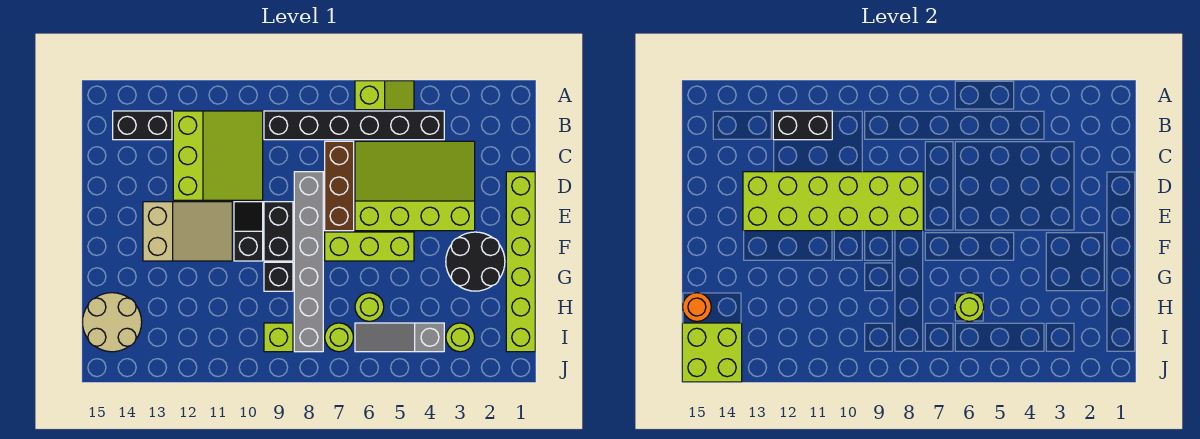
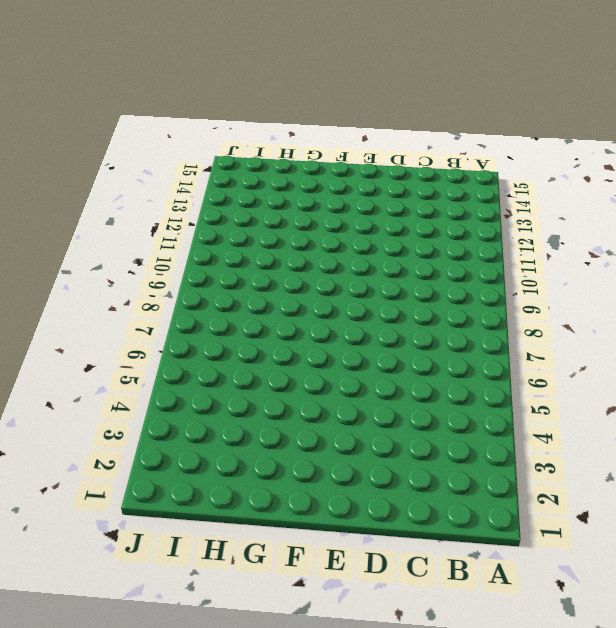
none -> lime slope A5:A6 level 1 top 6
none -> black brick B4:B9 level 1
none -> lime slope B10:D12 level 1 top 12

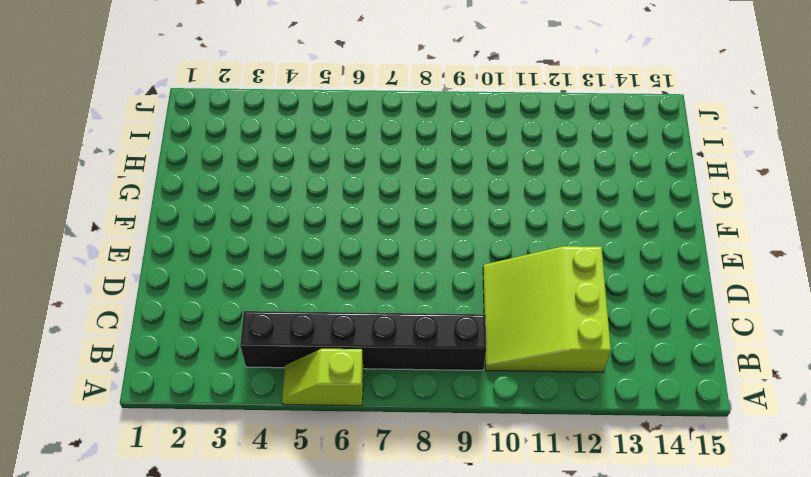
none -> black brick B13:B14 level 1
none -> lime slope C3:E6 level 1 top E
none -> brown brick C7:E7 level 1

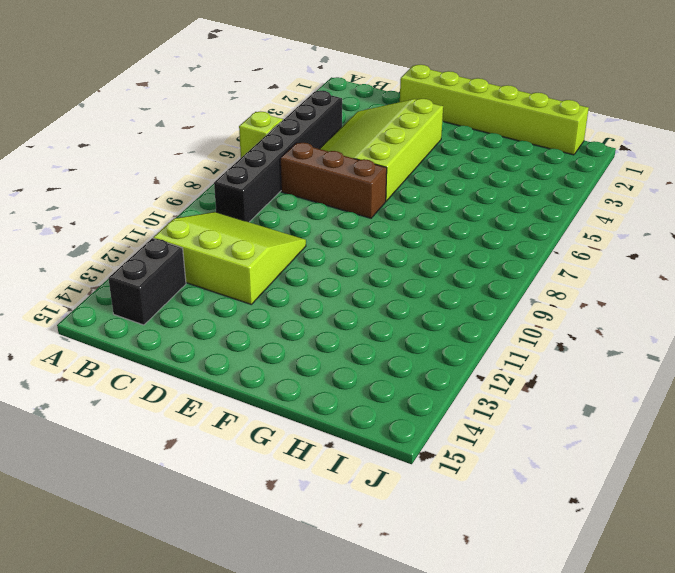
none -> grey brick D8:I8 level 1
none -> black brick E9:F9 level 1
none -> black slope E10:F10 level 1 top F

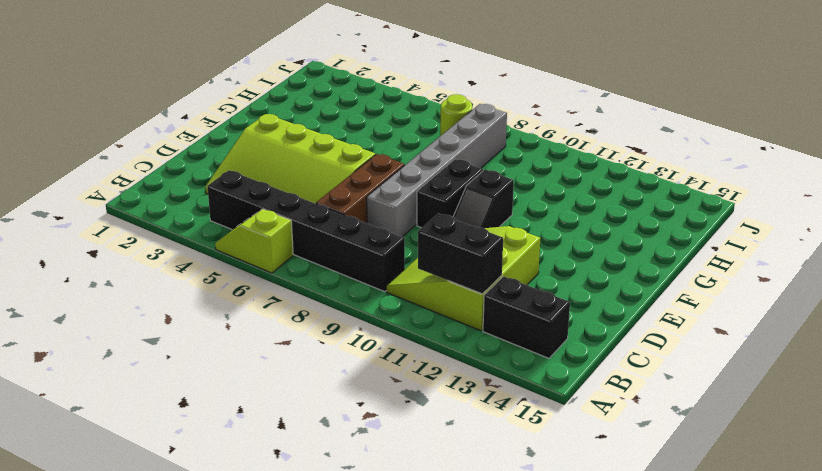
none -> lime brick D1:I1 level 1
none -> tan slope E11:F13 level 1 top 13
none -> black round brick F2:G3 level 1

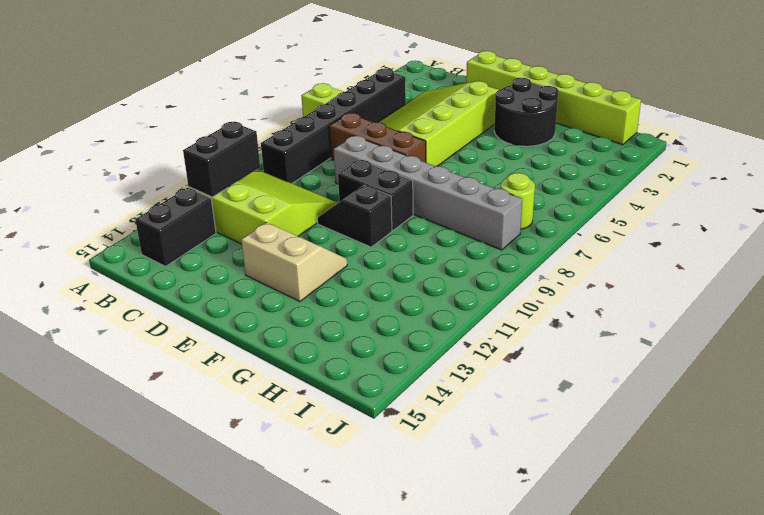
tan slope E12:F13 level 1 top 13 -> tan slope E11:F13 level 1 top 13
none -> lime brick F5:F7 level 1
none -> black brick G9 level 1
none -> lime round brick H6 level 1

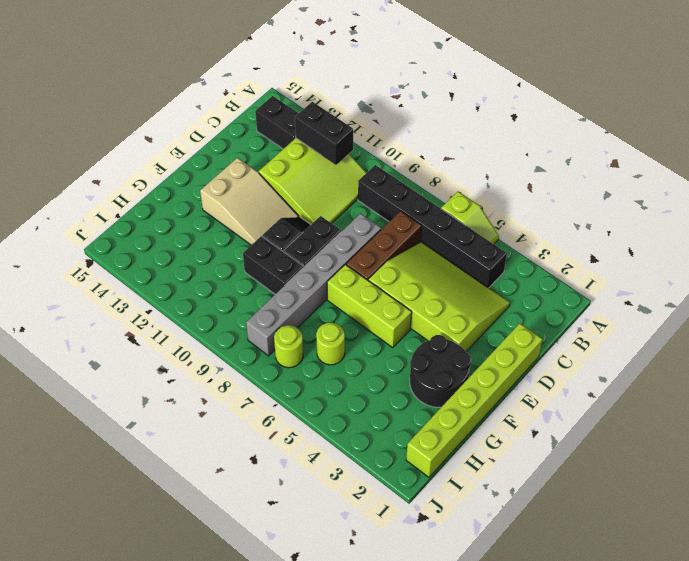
black brick G9:G10 level 1 -> black brick G9 level 1
none -> tan round brick H14:I15 level 1
none -> lime round brick I3 level 1
none -> grey slope I4:I6 level 1 top 4

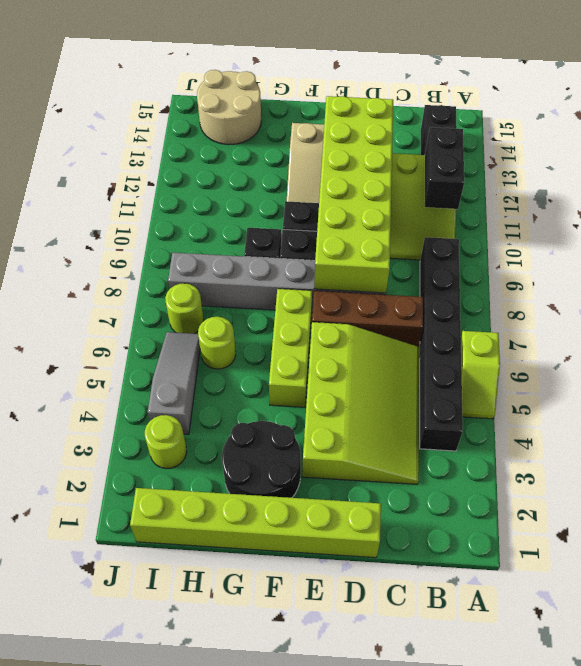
none -> lime brick I9 level 1
none -> lime round brick H6 level 2
none -> orange round brick H15 level 2

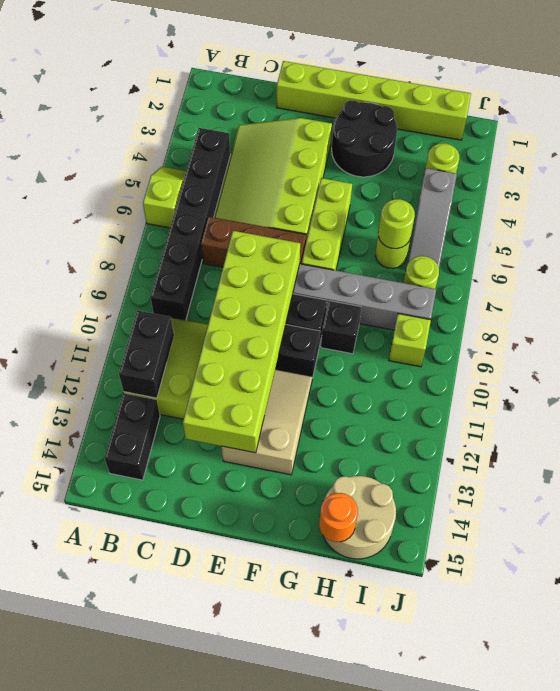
none -> lime brick I14:J15 level 2

